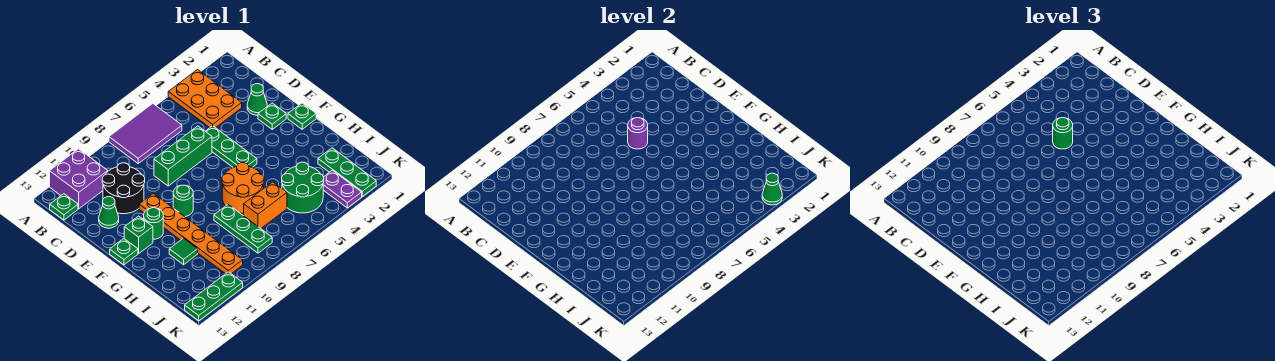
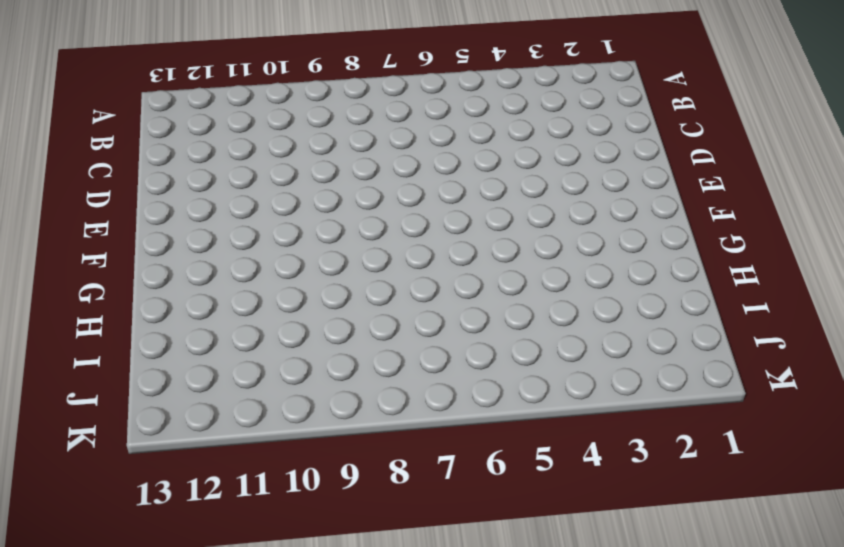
none -> orange plate A3:C4 level 1
none -> purple tile A6:B8 level 1
none -> purple brick A11:B12 level 1

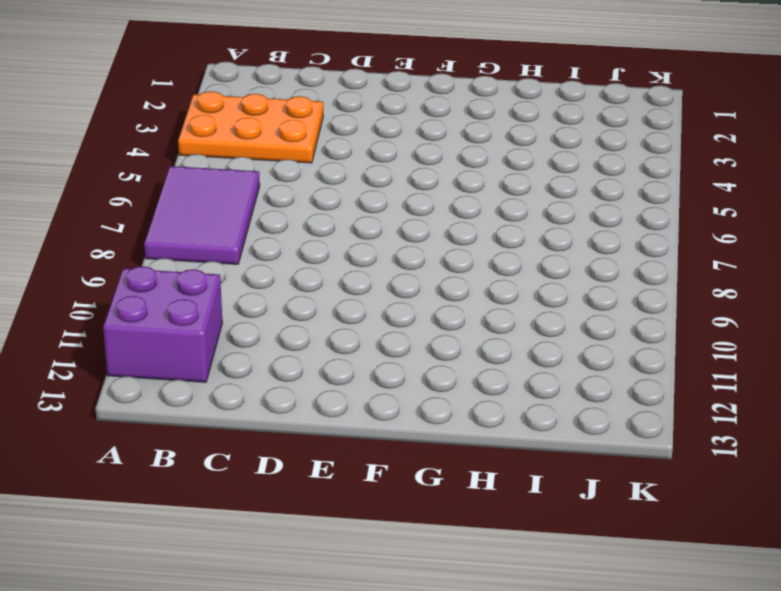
none -> green plate B13 level 1
none -> black round brick C10:D11 level 1
none -> green cone D2 level 1

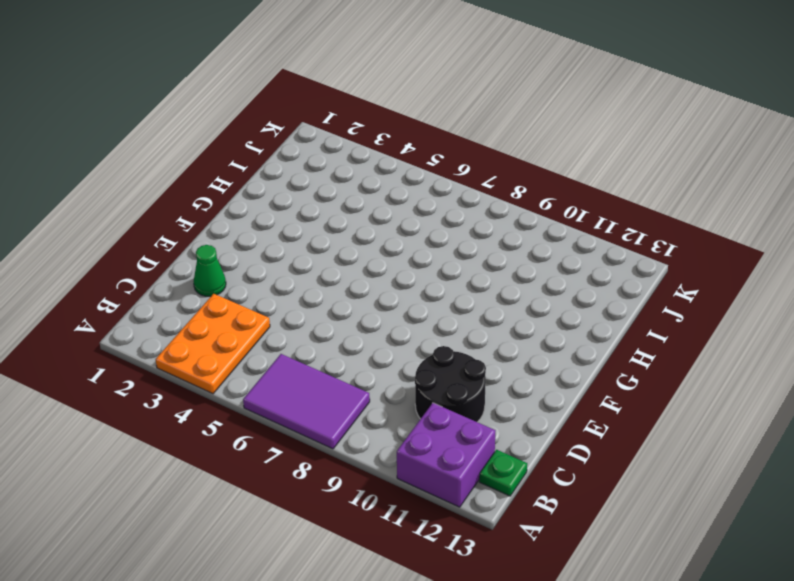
none -> green plate D5:F5 level 1
none -> green brick D6:D8 level 1
none -> green cone D12 level 1

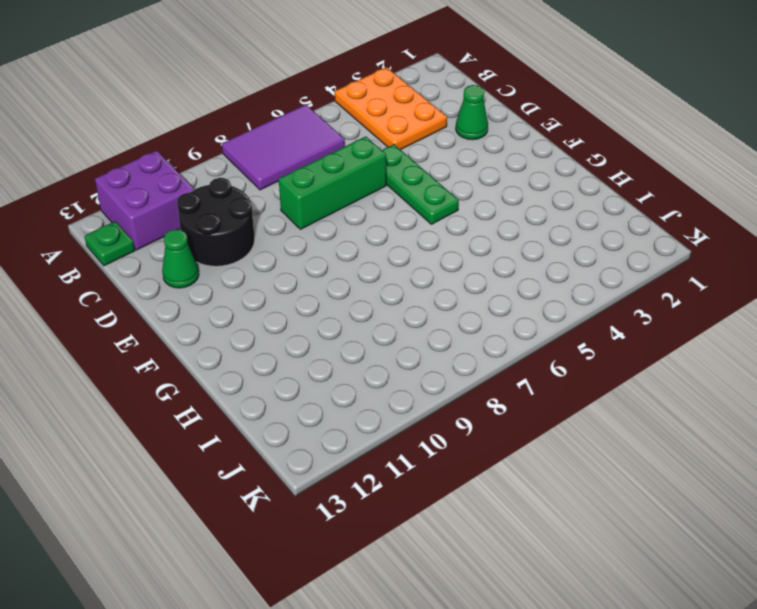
none -> green plate E2 level 1
none -> orange plate E10:J10 level 1
none -> green plate F1 level 1

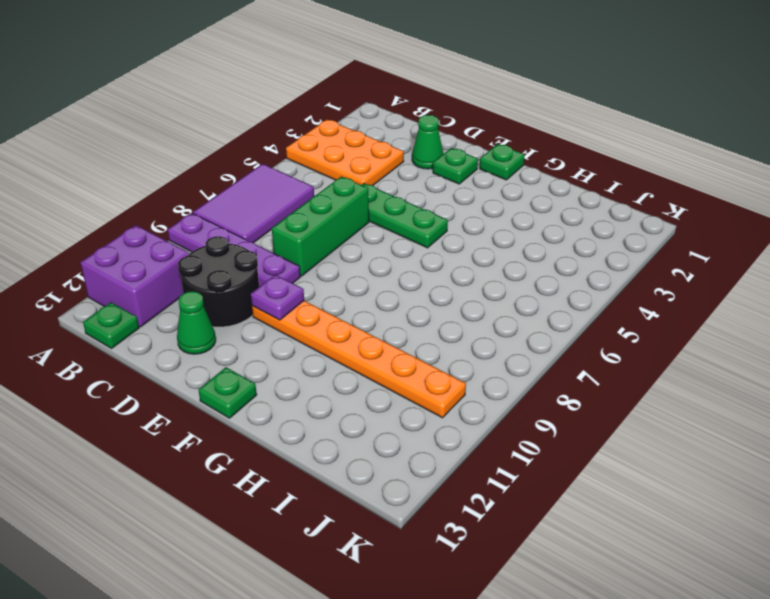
purple plate A9:D9 level 1 -> none
purple plate E10 level 2 -> none
none -> green round brick F9 level 1
none -> green round brick F11 level 1
none -> green brick F12 level 1

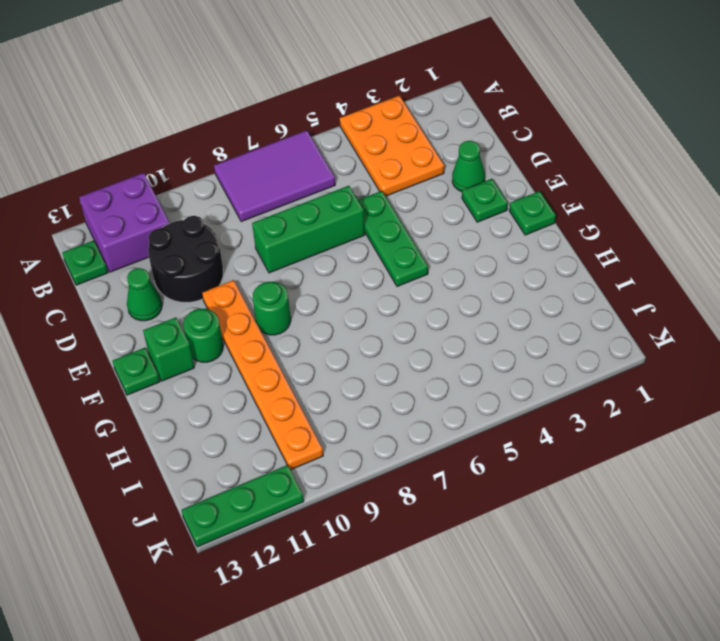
none -> orange round brick G6:H7 level 1
none -> green plate H8:J8 level 1
none -> green tile H11 level 1

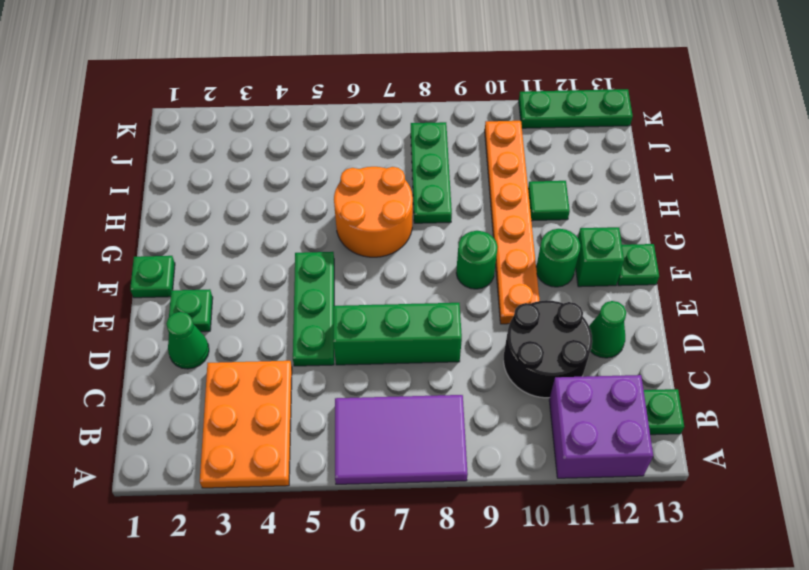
none -> green plate I2:K2 level 1
none -> green round brick I4:J5 level 1
none -> orange brick I6:I7 level 1

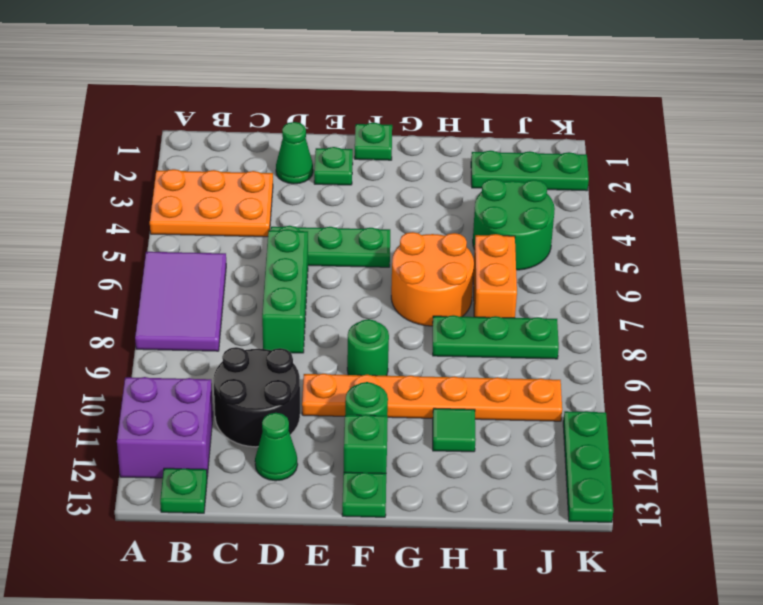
none -> purple plate J3:K3 level 1
none -> purple round brick D5 level 2
none -> green cone K3 level 2

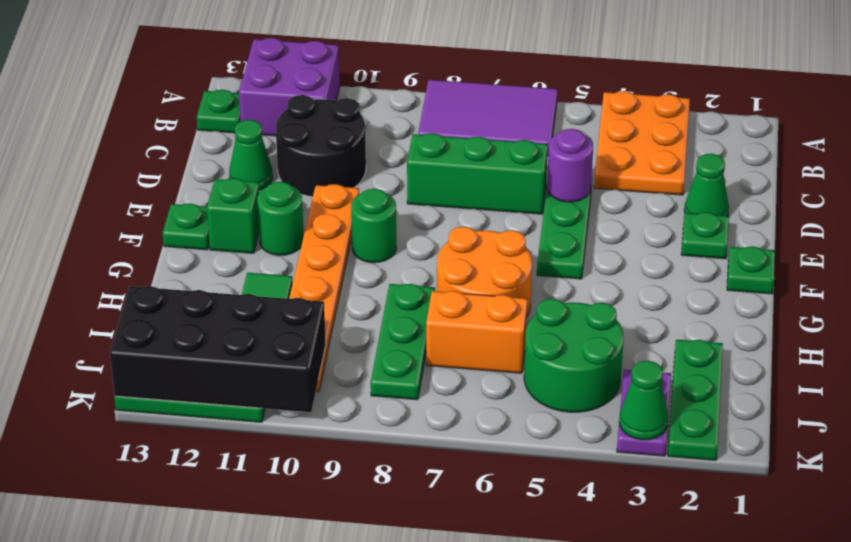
black brick J10:K13 level 2 -> none
none -> green round brick D5 level 3

